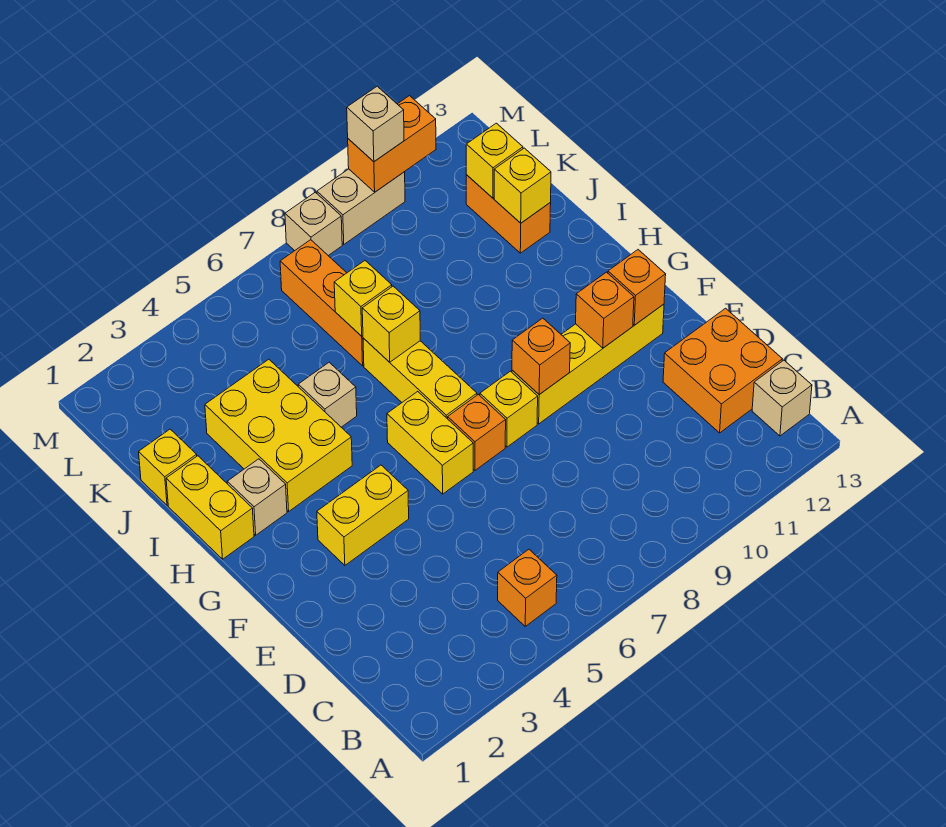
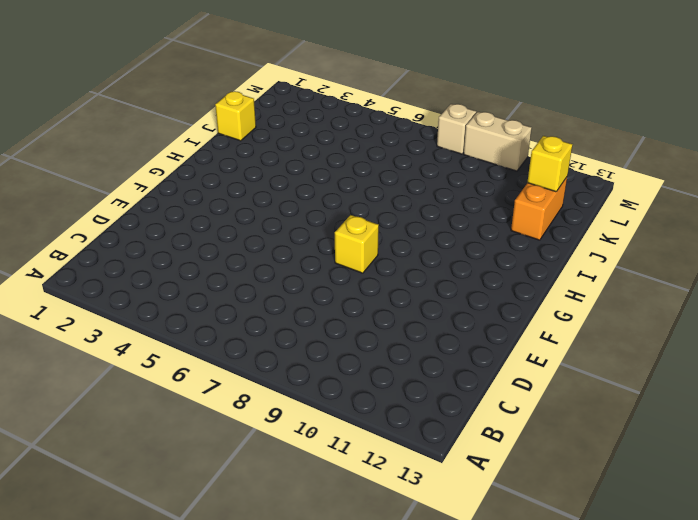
none -> orange brick B5 level 1
none -> tan brick B13 level 1
none -> orange brick C12:D13 level 1

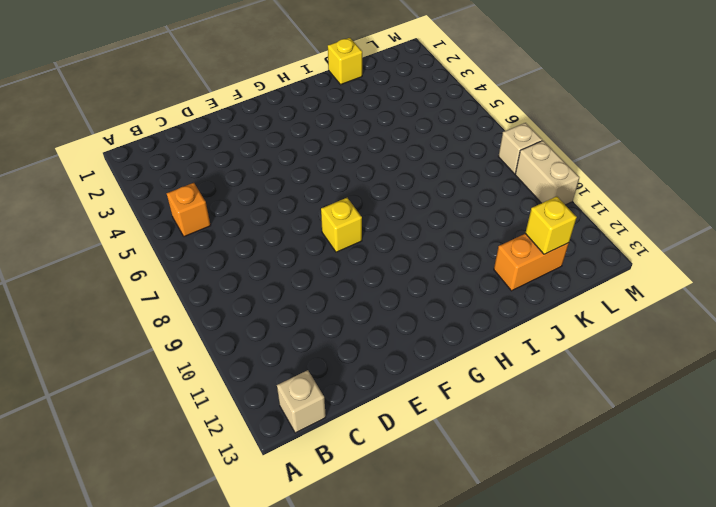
none -> orange brick C12:D13 level 1
none -> yellow brick F3:F4 level 1
none -> yellow brick F6:G6 level 1

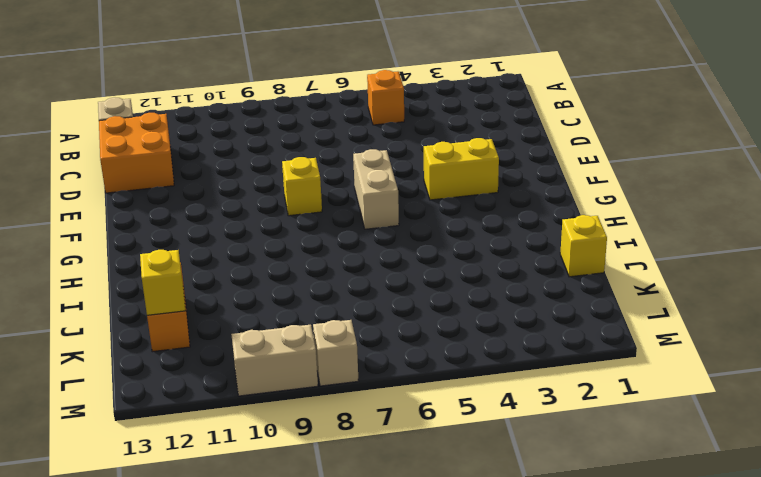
tan brick F6:G6 level 1 -> yellow brick F6:G6 level 1
none -> orange brick F7 level 1
none -> yellow brick F9:F12 level 1
none -> yellow brick G7:I7 level 1

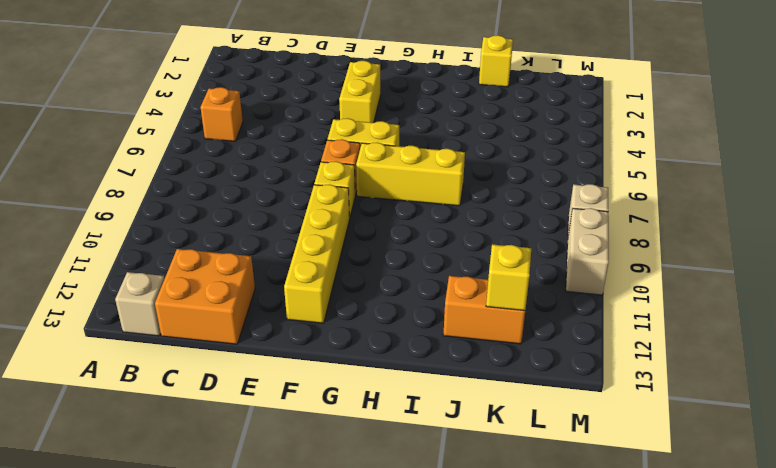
none -> yellow brick H1:I1 level 1
none -> tan brick H2 level 1
none -> yellow brick H3:J4 level 1

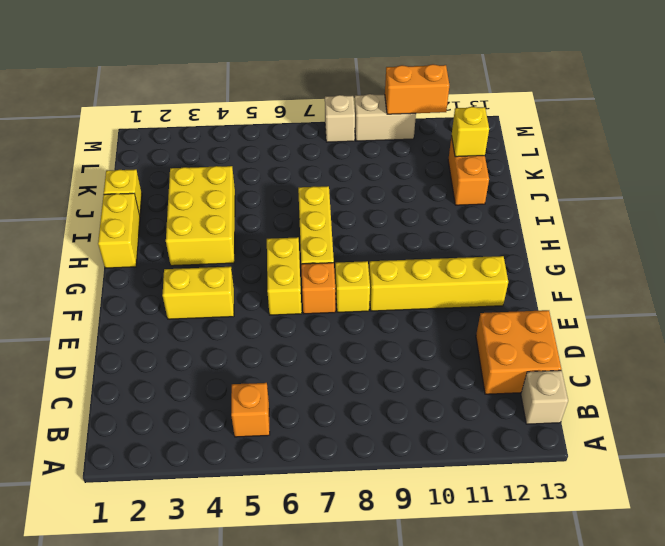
none -> tan brick H2 level 1
none -> tan brick I5 level 1
none -> orange brick J7:L7 level 1

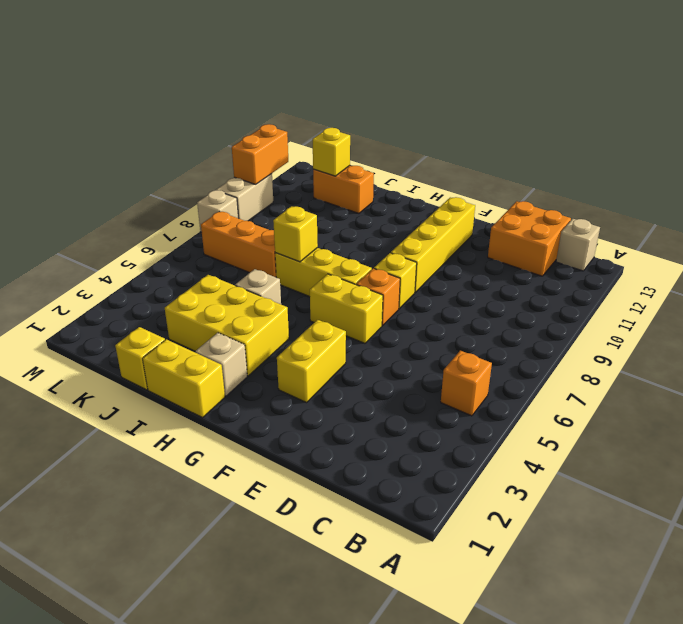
none -> orange brick F9 level 2
none -> orange brick F11 level 2
none -> orange brick F12 level 2

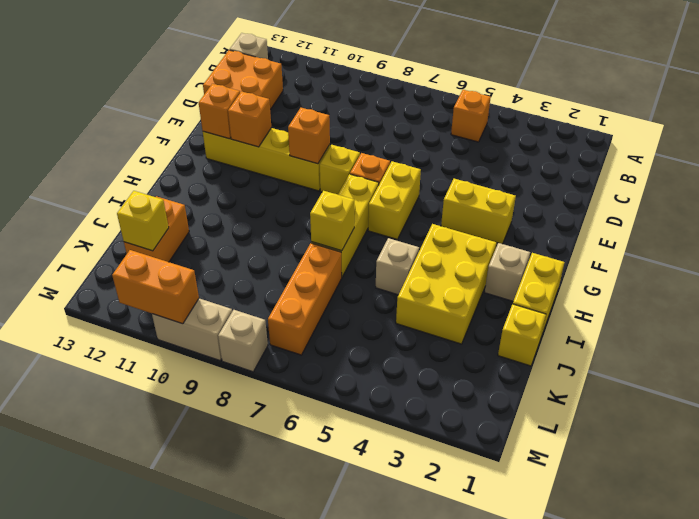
none -> yellow brick J7 level 2
none -> yellow brick J12 level 2
none -> tan brick M10 level 3

